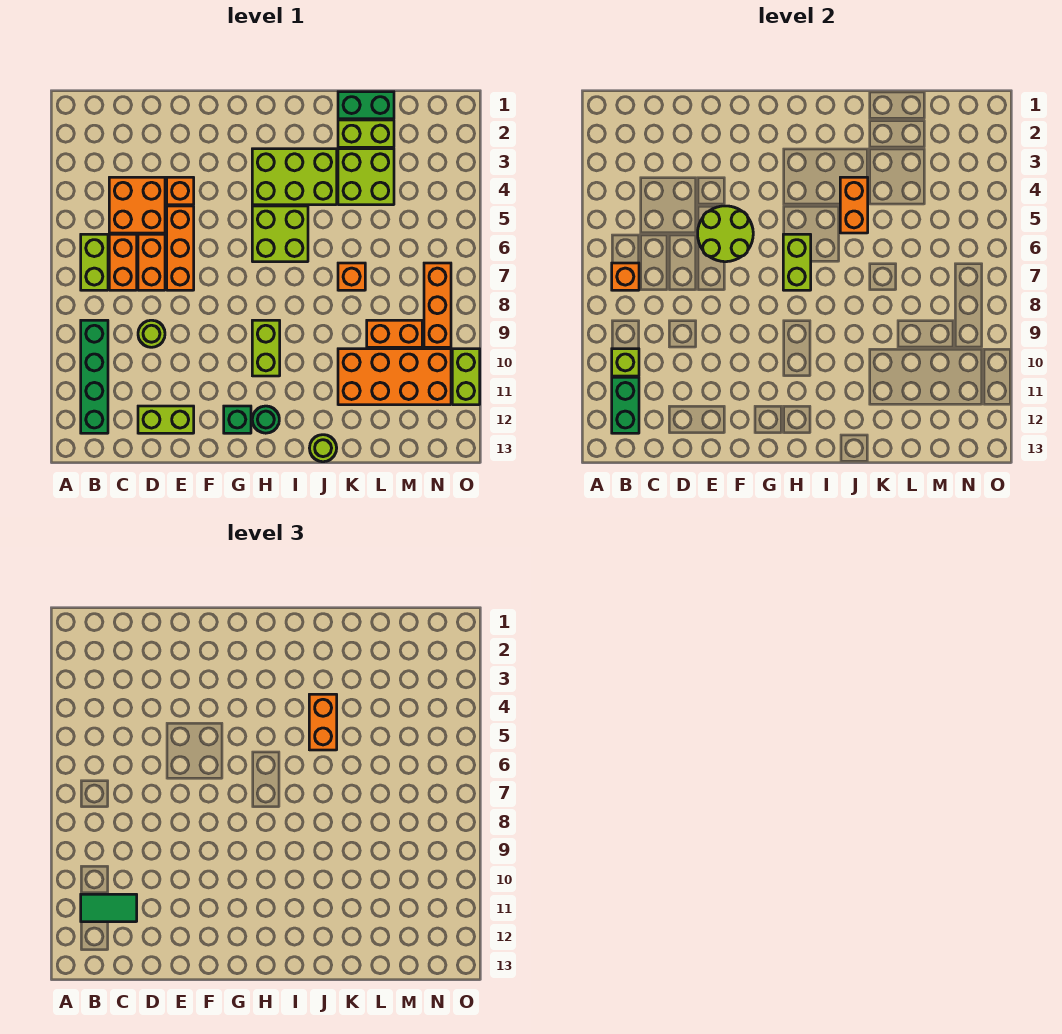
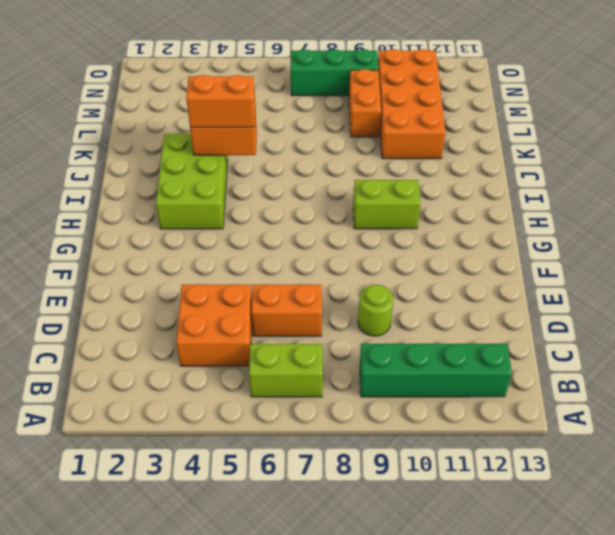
green brick N7:N9 level 1 -> orange brick N7:N9 level 1
none -> orange brick C6:C7 level 1
none -> lime brick D12:E12 level 1
none -> orange brick E4 level 1
none -> orange brick E5:E7 level 1

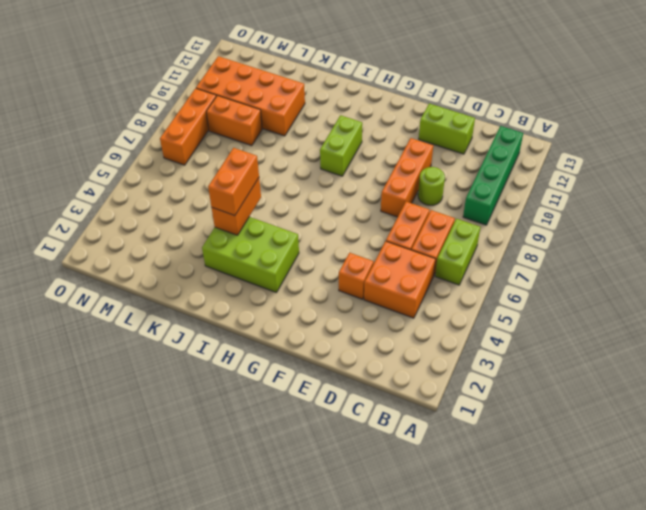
orange brick E8:E10 level 1 -> orange brick E5:E7 level 1
none -> green brick G12 level 1
none -> lime brick H5:I6 level 1
none -> green round brick H12 level 1
none -> lime round brick J13 level 1

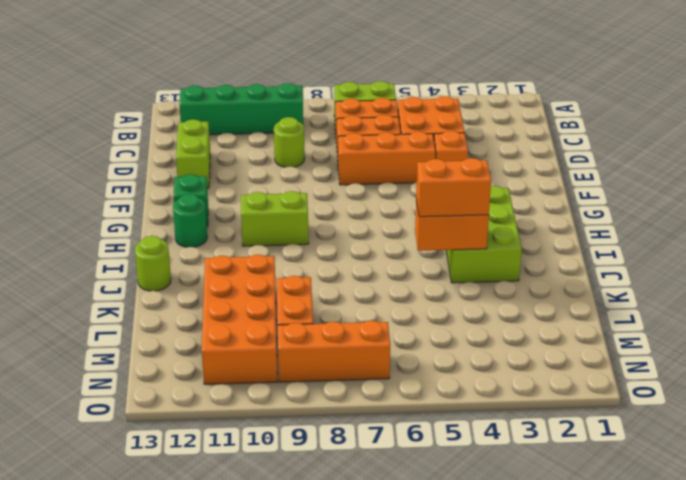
none -> lime brick H5:I6 level 1
none -> green brick K1:L1 level 1
none -> lime brick K2:L2 level 1
none -> lime brick K3:L4 level 1

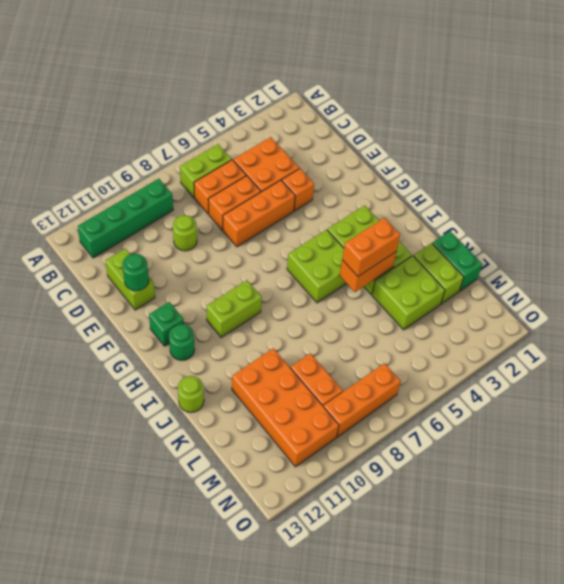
green round brick E12 level 2 -> none
none -> orange brick K7 level 1
none -> lime brick O10:O11 level 1
none -> orange brick B7 level 2
none -> lime brick B10 level 2

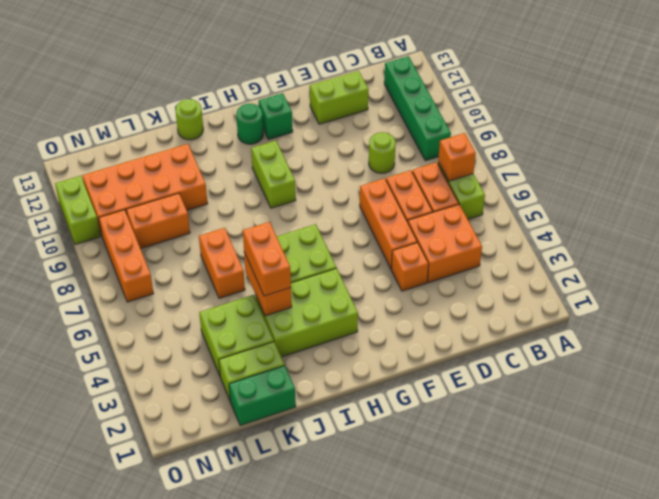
orange brick K6:K7 level 1 -> orange brick K7 level 1
none -> lime brick B10 level 2
none -> green brick B11:B12 level 2
none -> lime round brick E5:F6 level 2
none -> lime brick H6:H7 level 2

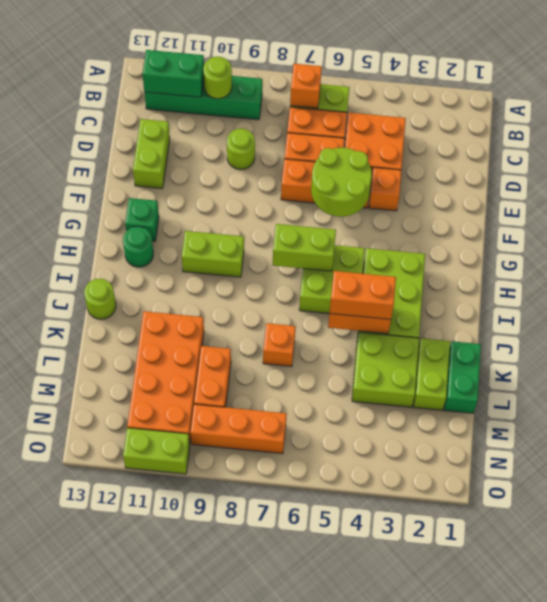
lime round brick B10 level 2 -> lime brick B10 level 2
none -> green tile B11:C11 level 3

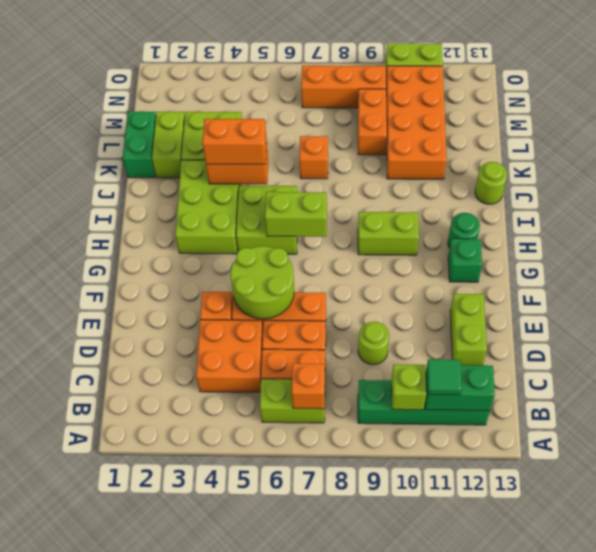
green tile B11 level 3 -> green tile B11:C11 level 3

